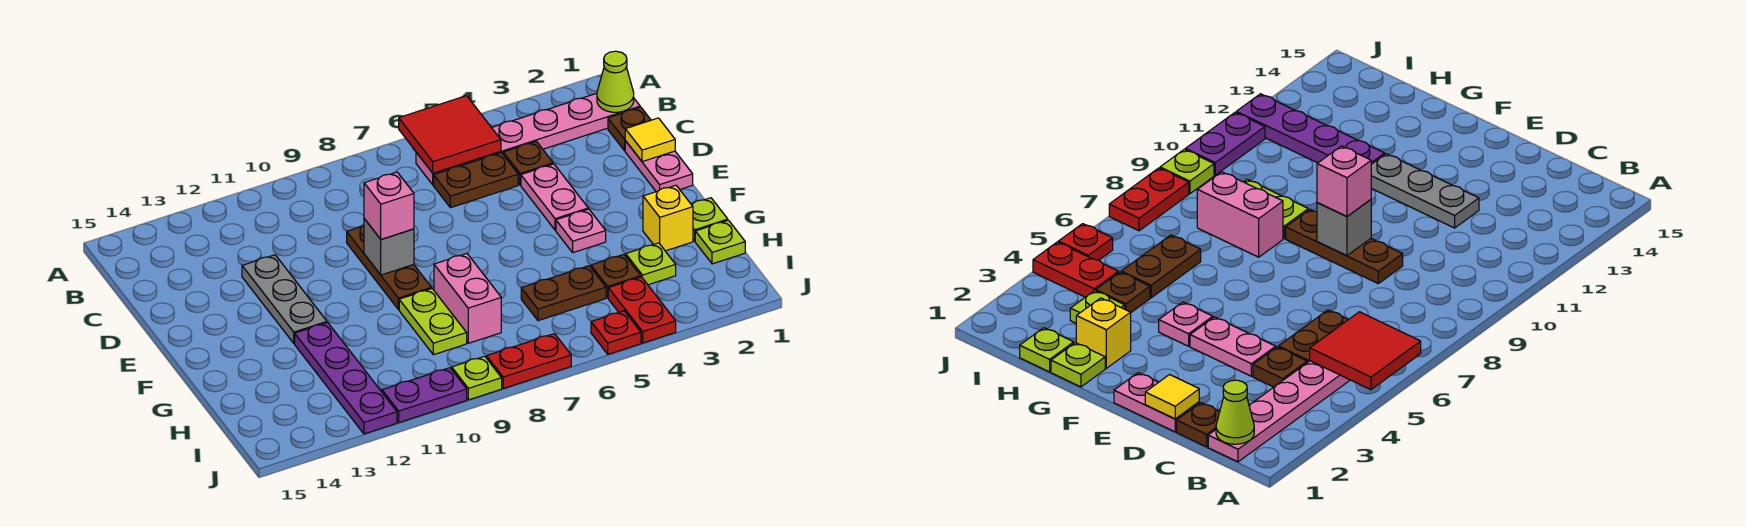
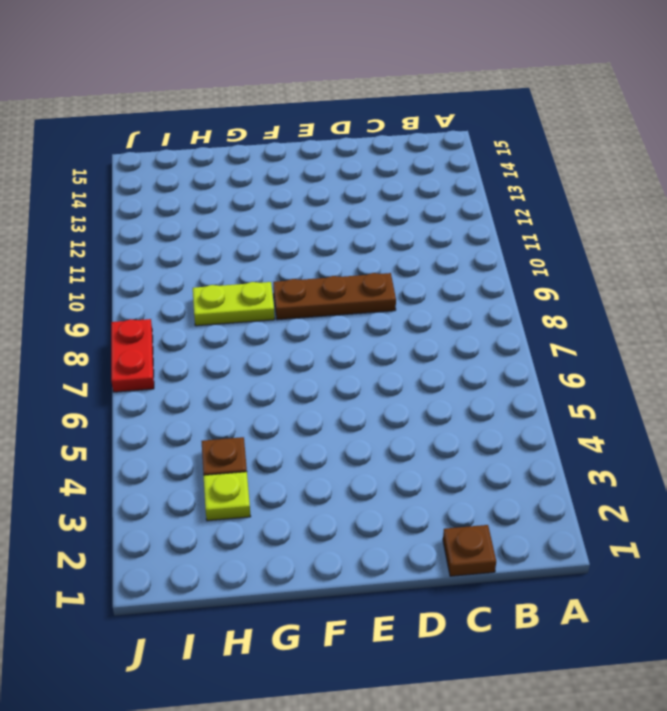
none -> pink plate B1:B6 level 1
none -> brown plate C4 level 1
none -> brown plate C5:C6 level 1

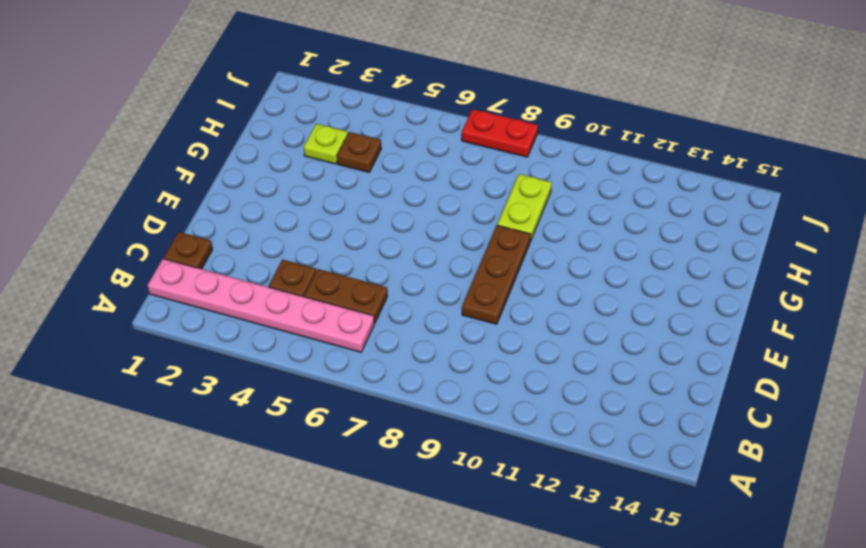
none -> pink plate D1:E1 level 1
none -> pink plate D4:E4 level 1
none -> grey plate D12:F12 level 1

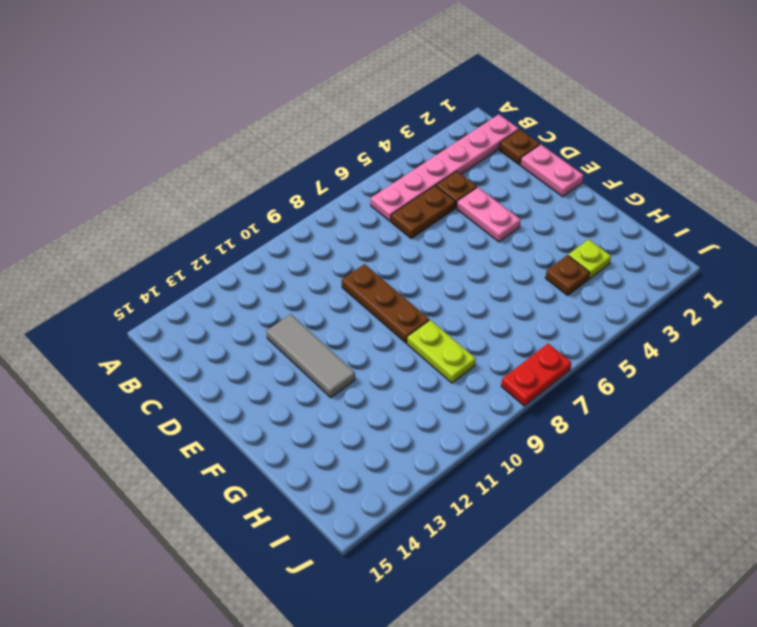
grey tile D12:F12 level 1 -> grey plate D12:F12 level 1
none -> pink plate F4 level 1
none -> lime plate G1 level 1
none -> yellow brick G2 level 1

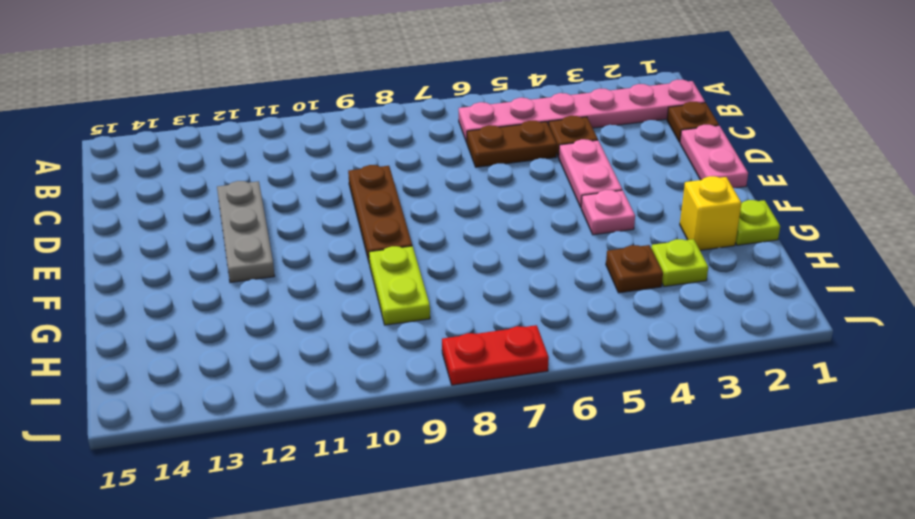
none -> pink brick G8:H8 level 1
none -> purple plate G12:J12 level 1
none -> lime plate H1 level 1

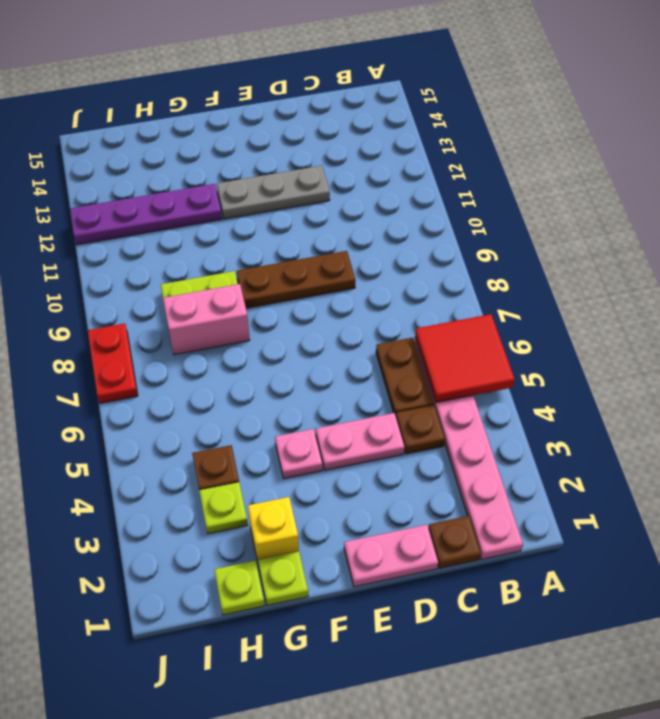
none -> brown plate H5:H6 level 1
none -> red plate I4:J4 level 1
none -> red plate J5 level 1

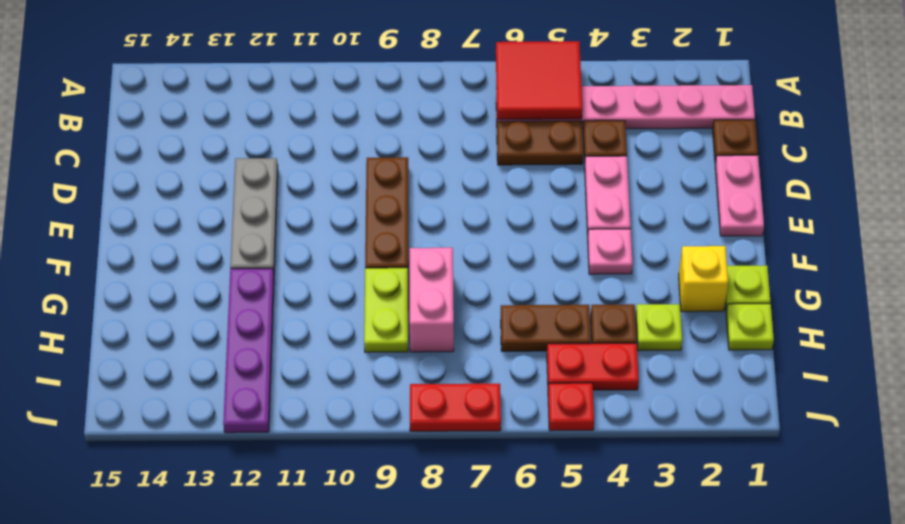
red plate I4:I5 level 1 -> red plate I4:J4 level 1
none -> lime plate J9 level 1
none -> purple plate J10:J11 level 1
none -> lime cone B1 level 2

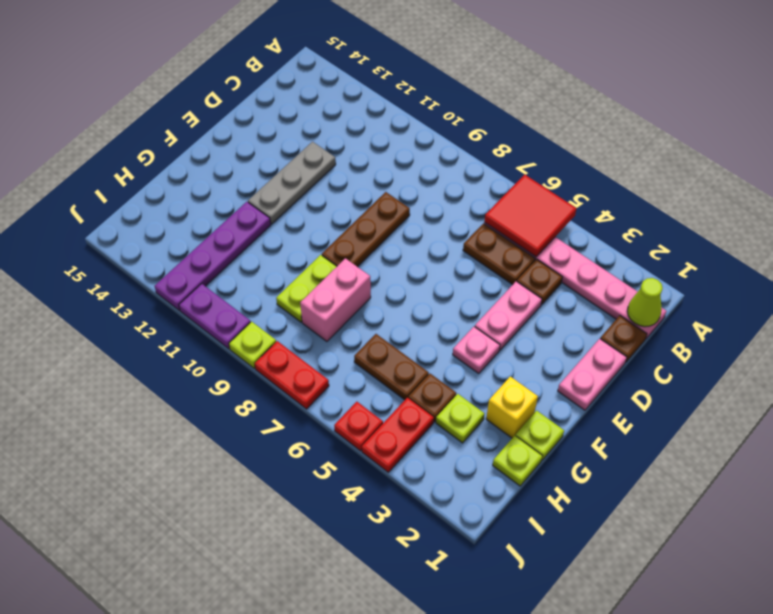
none -> yellow tile D1 level 2
none -> grey brick E9 level 2
none -> pink brick E9 level 3

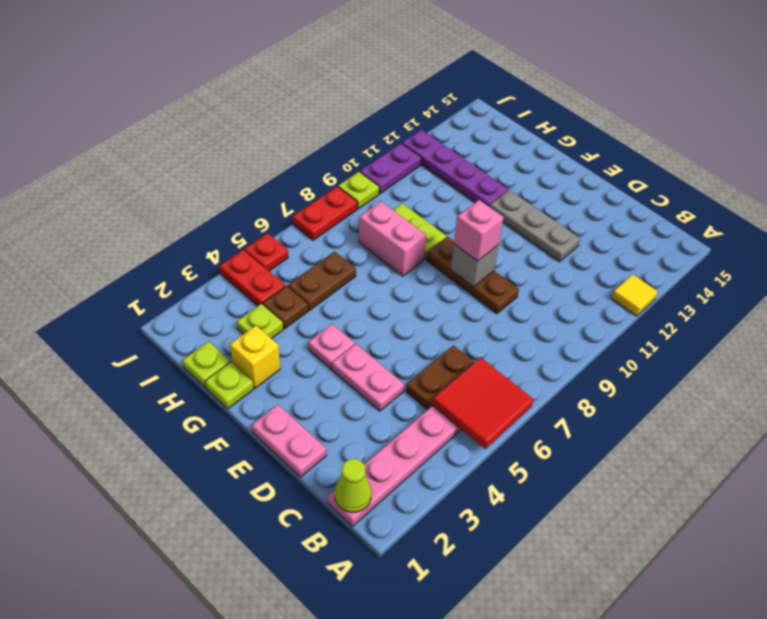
yellow tile A12 level 1 -> yellow tile D1 level 2
none -> brown plate C1 level 1
none -> brown plate C4 level 1

